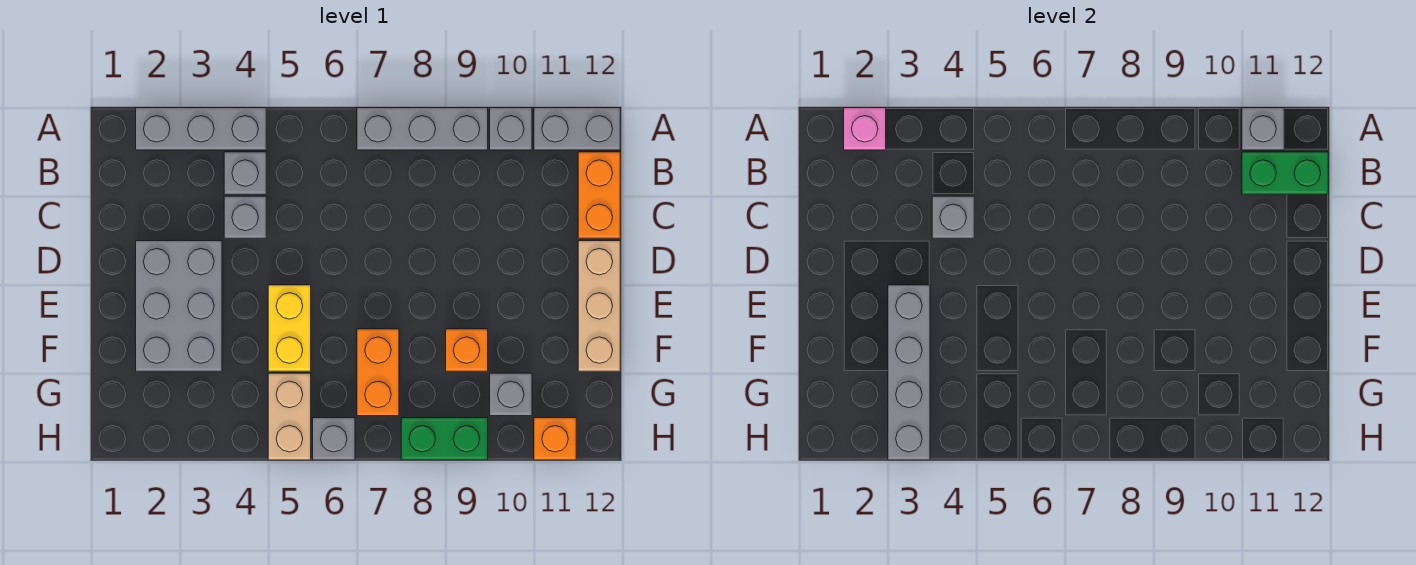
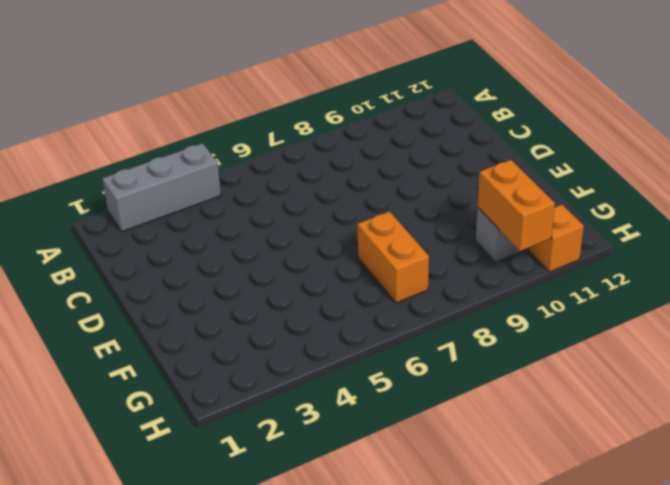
orange brick G10:H10 level 2 -> orange brick B12:C12 level 1
none -> grey brick A7:A9 level 1
none -> grey brick A10 level 1
none -> grey brick A11:A12 level 1

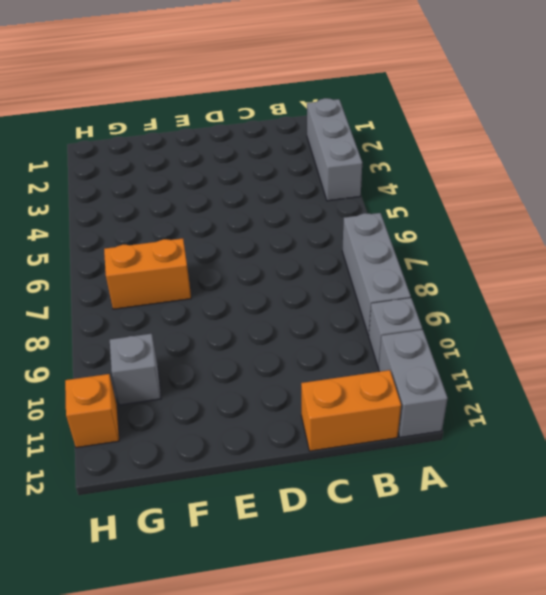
none -> grey brick B4 level 1
none -> grey brick C4 level 1
none -> grey brick D2:F3 level 1

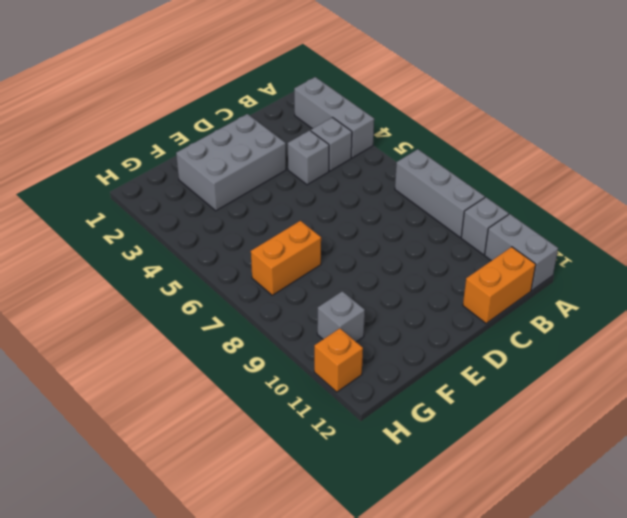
none -> tan brick D12:F12 level 1
none -> yellow brick E5:F5 level 1
none -> orange brick F9 level 1

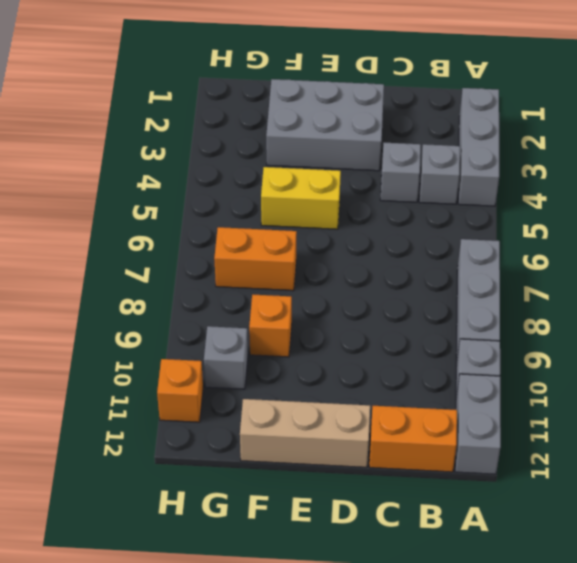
none -> tan brick G5:H5 level 1
none -> grey brick H6 level 1
none -> green brick H8:H9 level 1

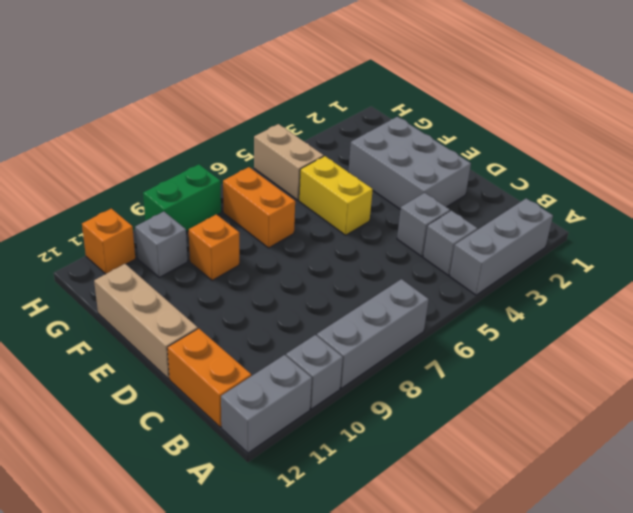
none -> grey brick H6 level 1
none -> pink brick A2 level 2
none -> grey brick A11 level 2

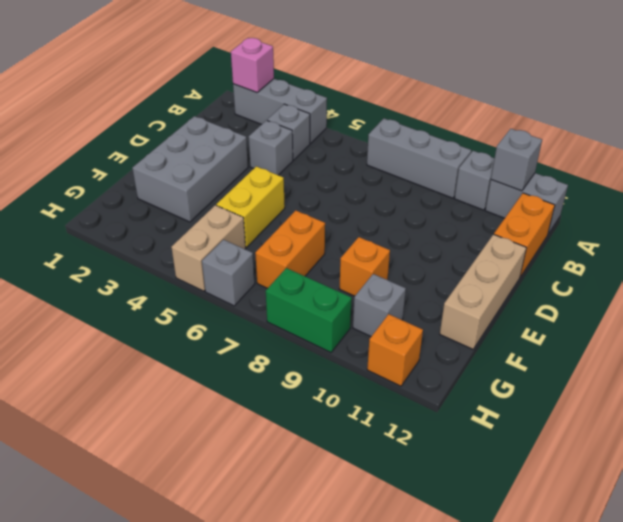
none -> green brick B11:B12 level 2
none -> grey brick C4 level 2
none -> grey brick E3:H3 level 2

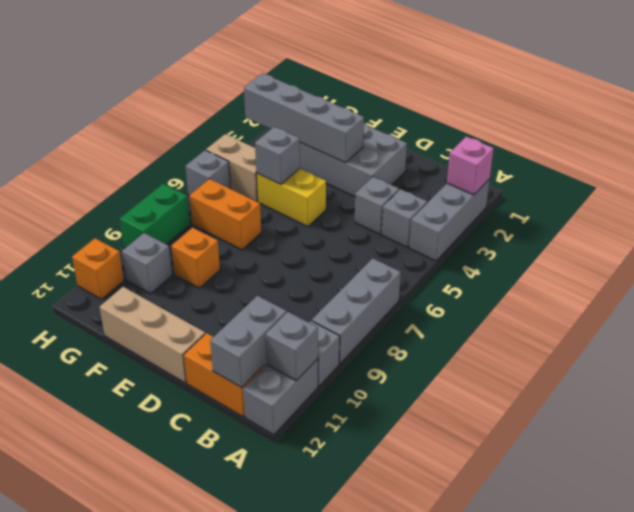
grey brick B11:B12 level 2 -> green brick B11:B12 level 2
grey brick F5 level 2 -> grey brick C4 level 2

